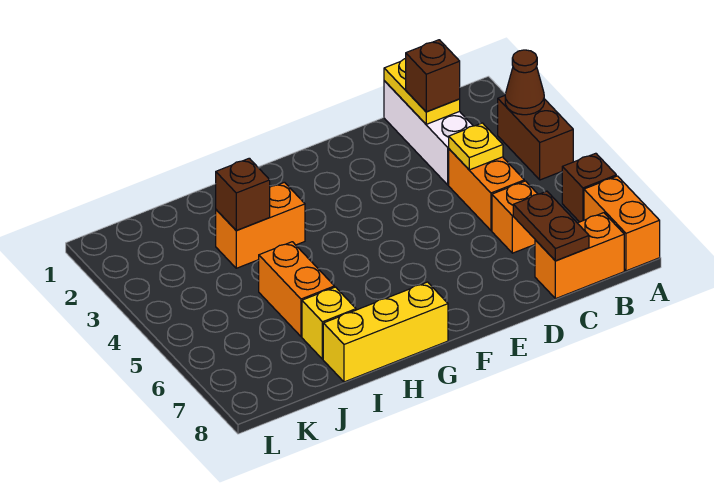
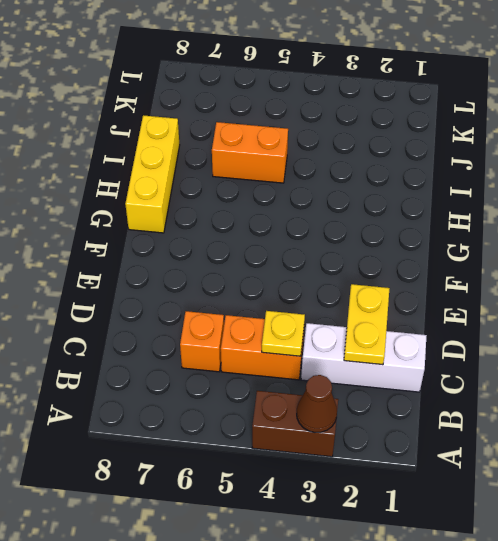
yellow plate C2:D2 level 2 -> yellow plate C1:C2 level 2
none -> brown brick A6 level 1
none -> orange brick A7:A8 level 1
none -> orange brick B8:C8 level 1

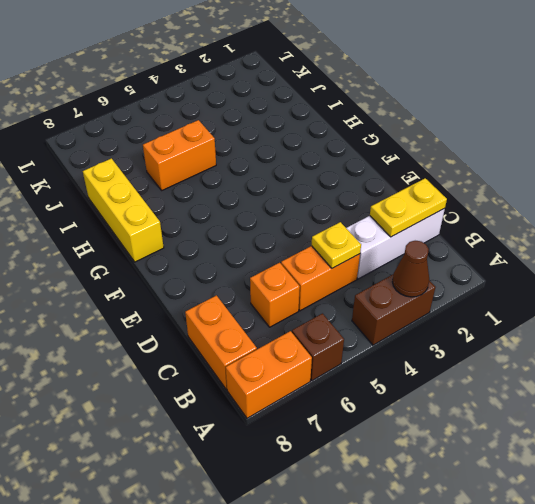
none -> orange brick H3:I3 level 1
none -> yellow brick I7 level 1
none -> brown plate C7:C8 level 2

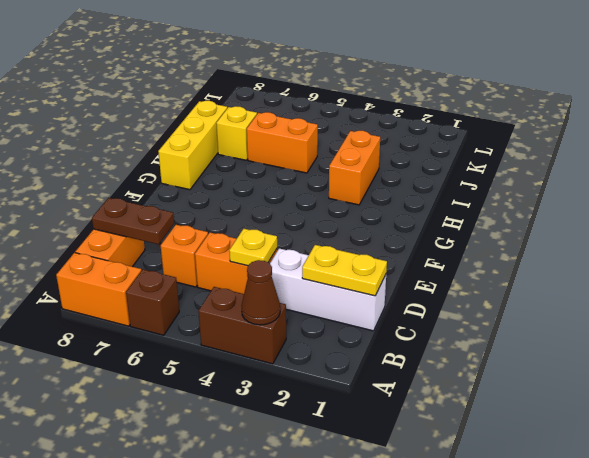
none -> brown brick I3 level 2
none -> brown brick C2 level 3

